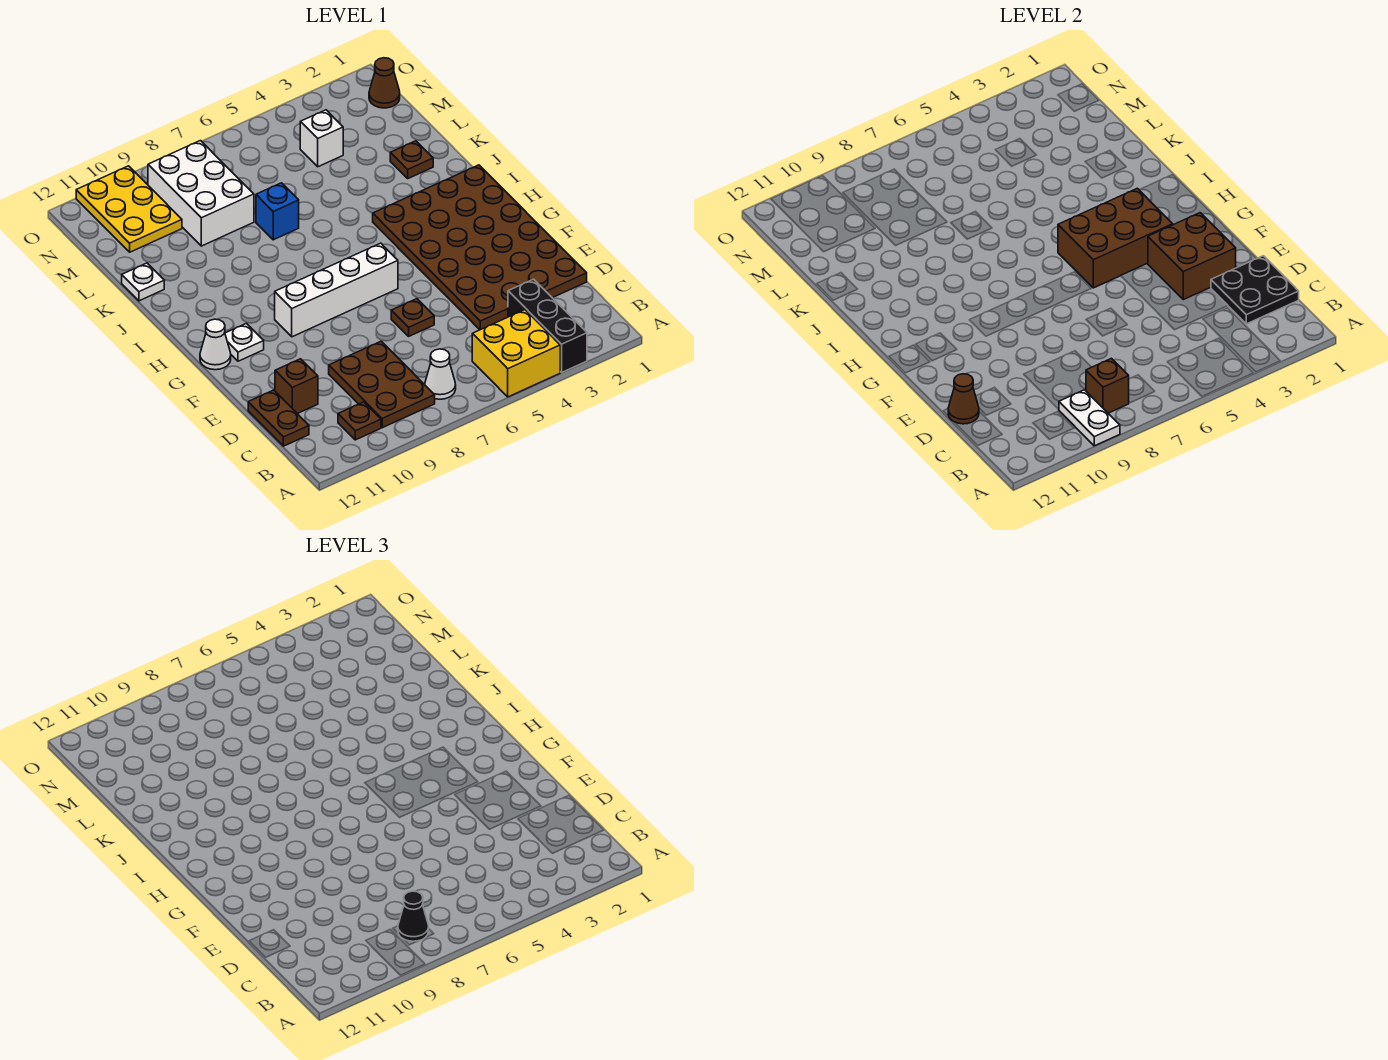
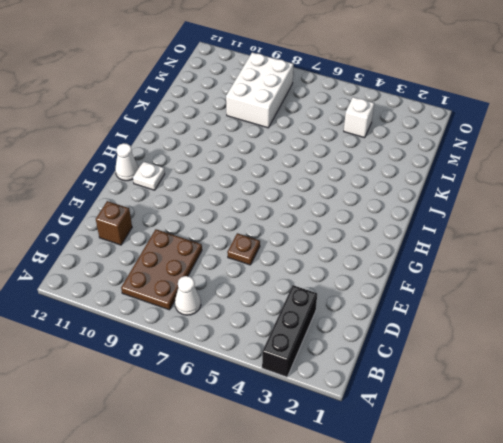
none -> yellow brick A4:B5 level 1
none -> brown plate B10 level 1
none -> brown plate C12:D12 level 1

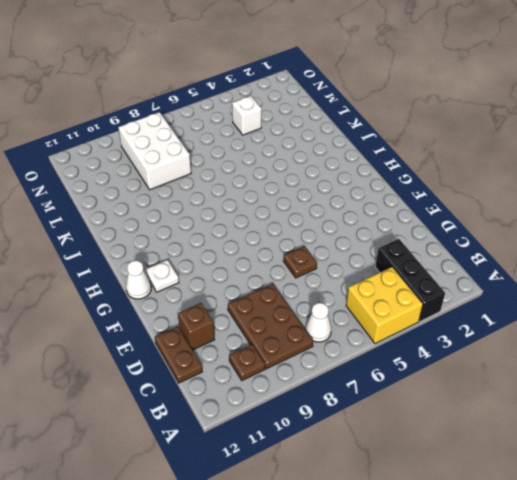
none -> brown plate D1:I4 level 1
none -> white brick G6:G9 level 1
none -> brown plate K2 level 1

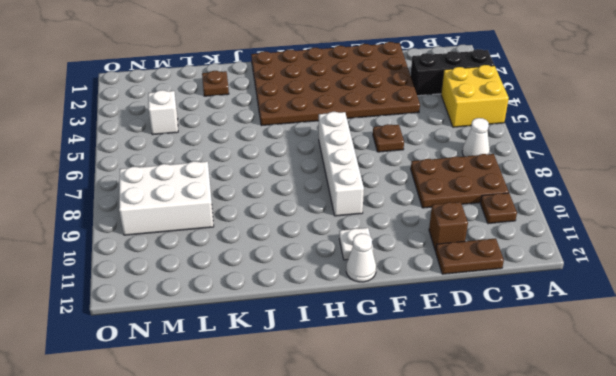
none -> blue brick K7 level 1
none -> white plate K12 level 1
none -> yellow plate M10:O11 level 1

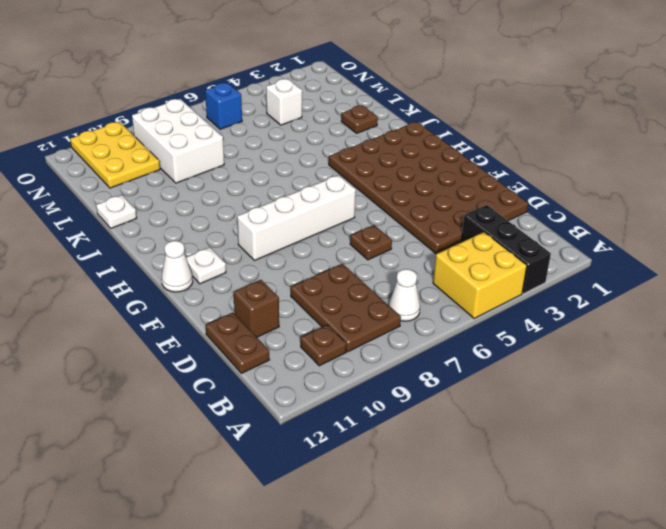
blue brick N6 level 1 -> blue brick K7 level 1
none -> brown cone N1 level 1
none -> white plate A9:B9 level 2
none -> brown brick B8 level 2

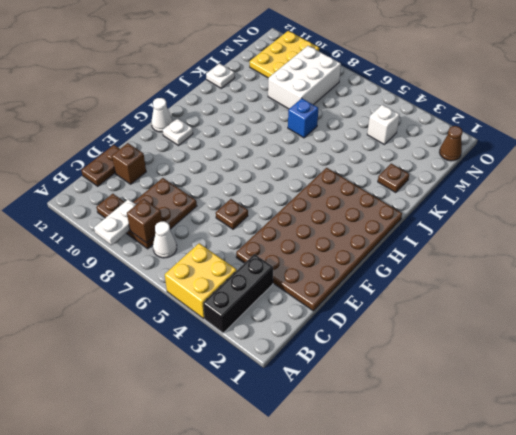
none -> white brick G6:G9 level 1
none -> black plate C1:D2 level 2
none -> brown cone D12 level 2

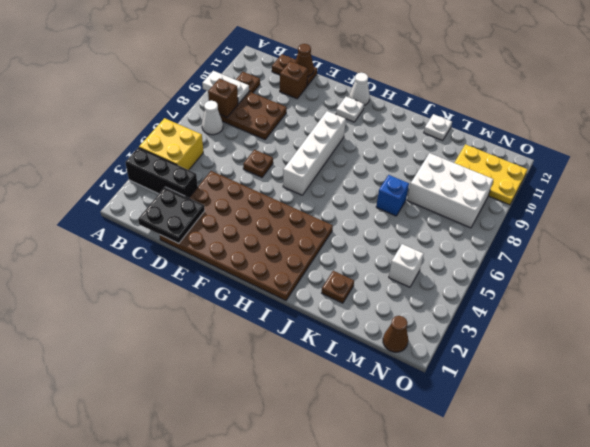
none -> brown brick E2:F3 level 2
none -> brown brick G3:H5 level 2
none -> black cone B8 level 3

